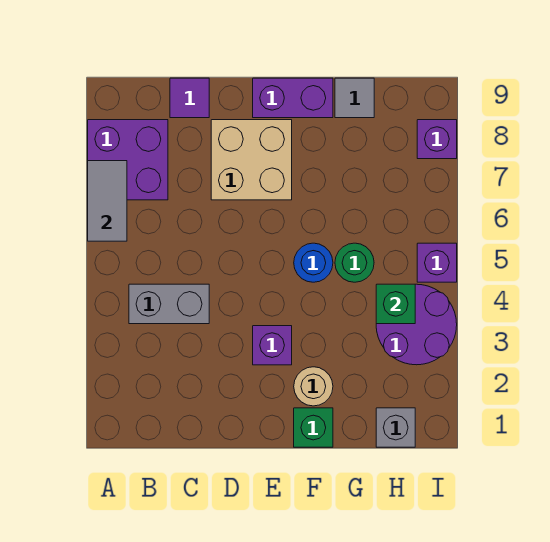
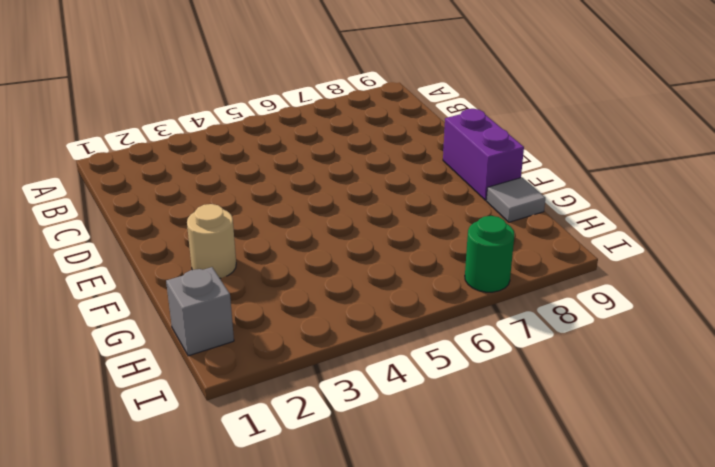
green round brick I7 level 1 -> green round brick G5 level 1
none -> purple brick A7:B8 level 1
none -> grey brick B4:C4 level 1
none -> purple tile C9 level 1

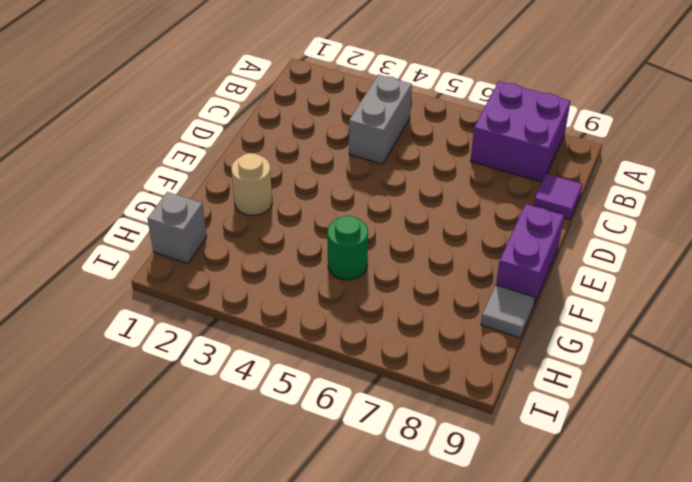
none -> tan brick D7:E8 level 1
none -> purple brick E3 level 1
none -> green brick F1 level 1

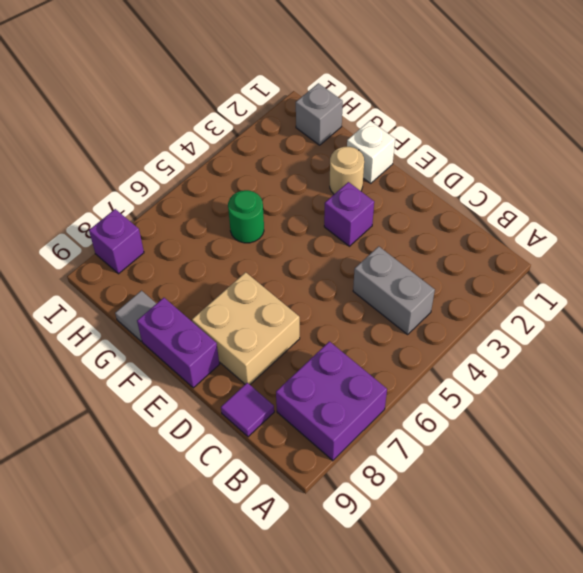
white brick F1 level 1 -> green brick F1 level 1
none -> blue round brick F5 level 1
none -> purple round brick H3:I4 level 1
none -> purple brick I5 level 1

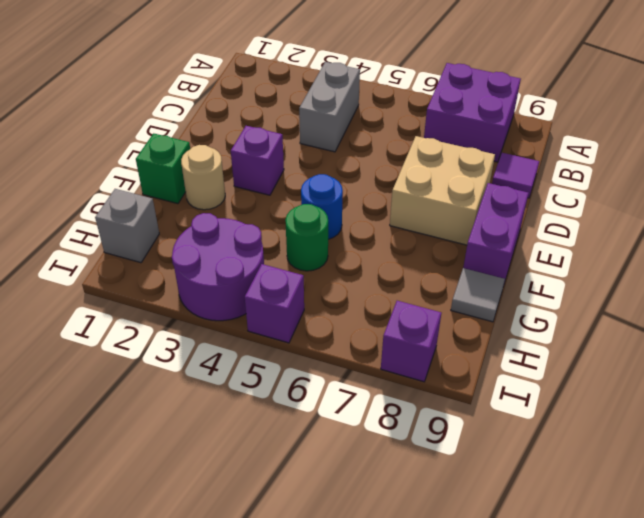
none -> grey tile A6:A7 level 2
none -> green brick H4 level 2

